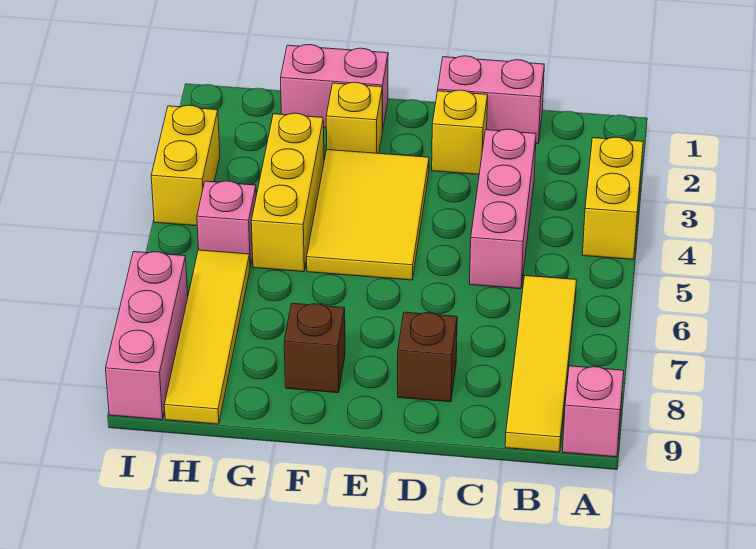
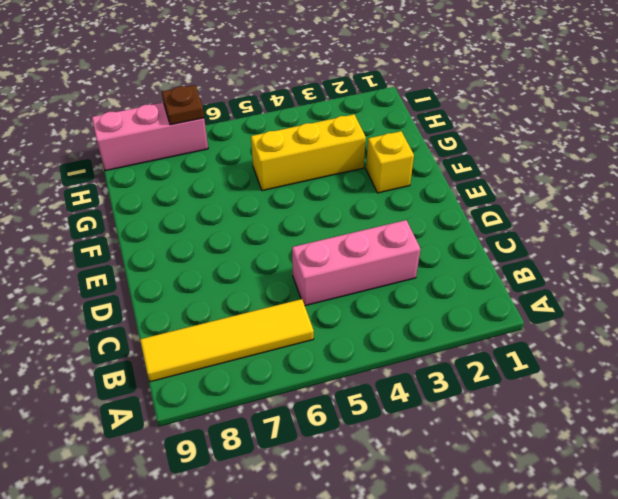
brown plate I7 level 2 -> none
none -> yellow brick A3:A4 level 1
none -> pink brick A9 level 1
none -> pink brick C1:D1 level 1

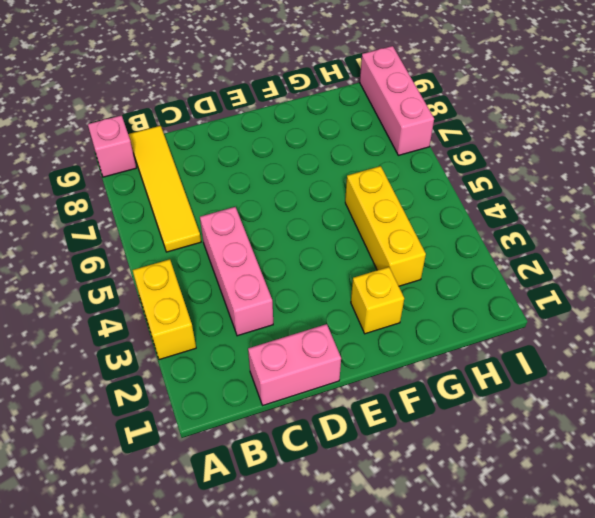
none -> yellow brick D2 level 1
none -> brown brick D8 level 1
none -> yellow tile E3:F5 level 1

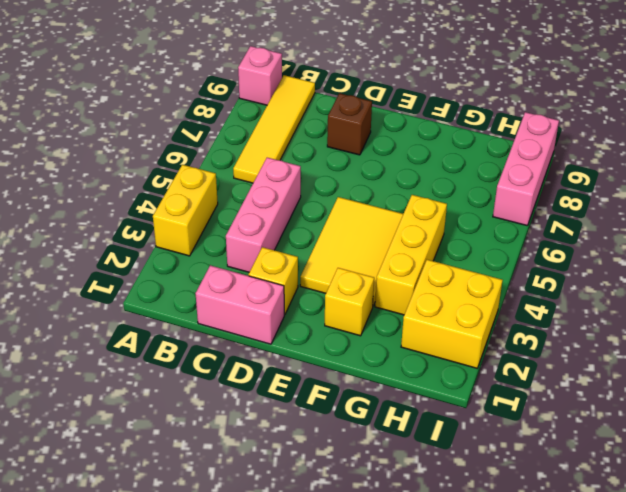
yellow brick H2:I3 level 1 -> yellow brick I3:I4 level 1
none -> pink brick F1:G1 level 1
none -> brown brick F8 level 1
none -> pink brick H5 level 1

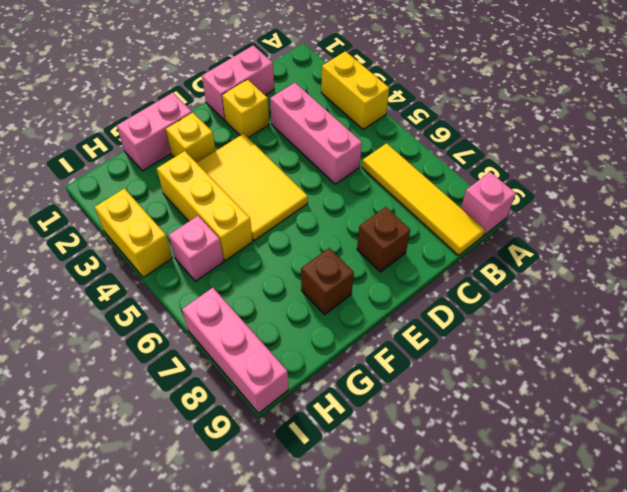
none -> yellow tile H6:H9 level 1

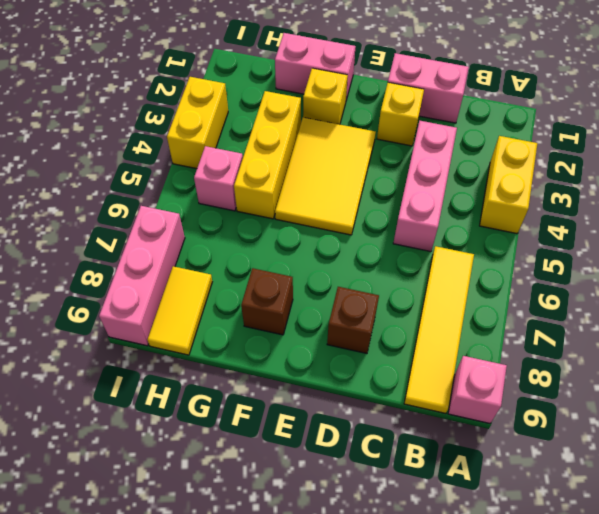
yellow tile H8:H9 level 1 -> yellow tile H6:H9 level 1

